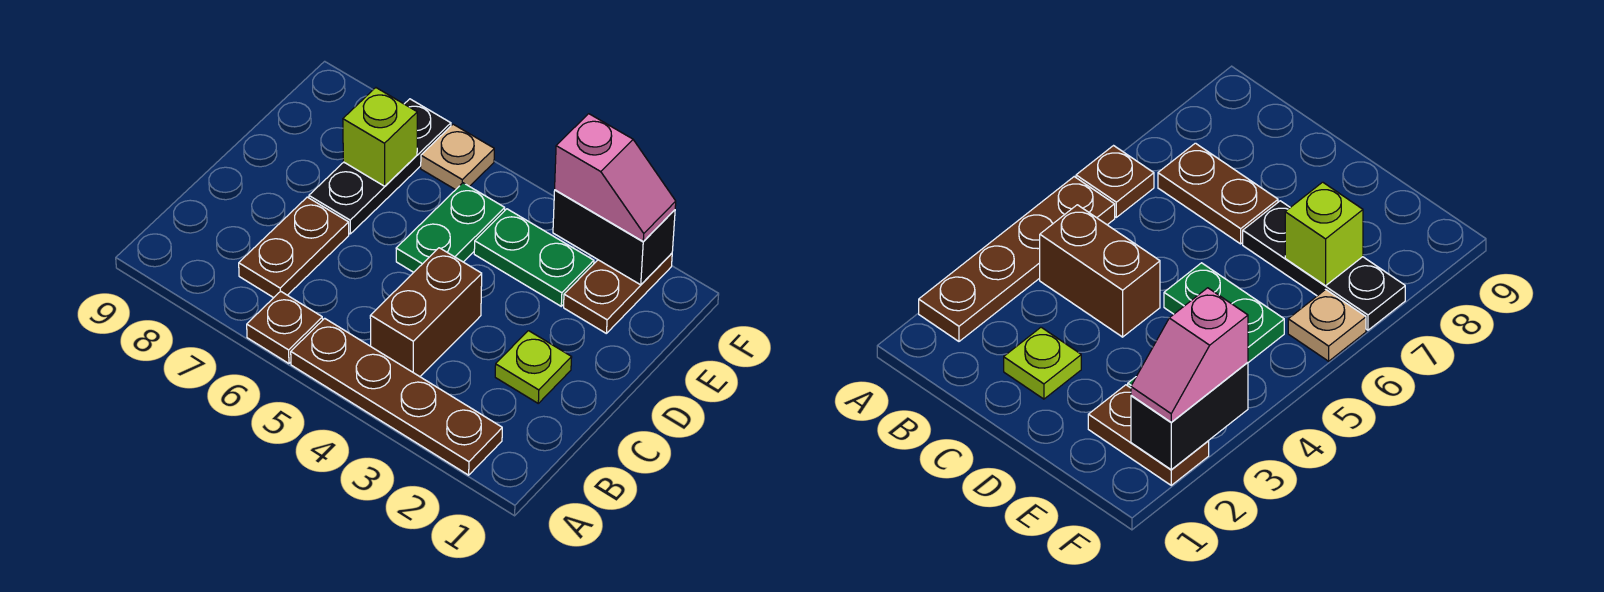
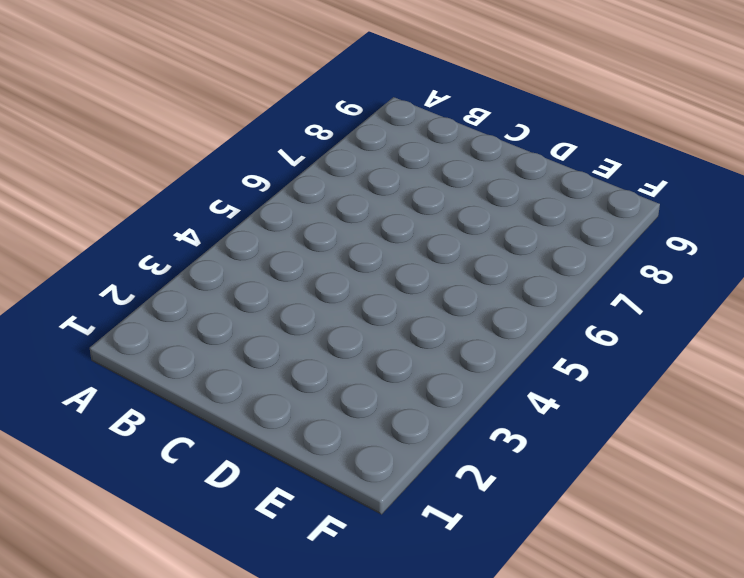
none -> brown plate A2:A5 level 1
none -> brown plate A6 level 1
none -> brown brick B4:C4 level 1

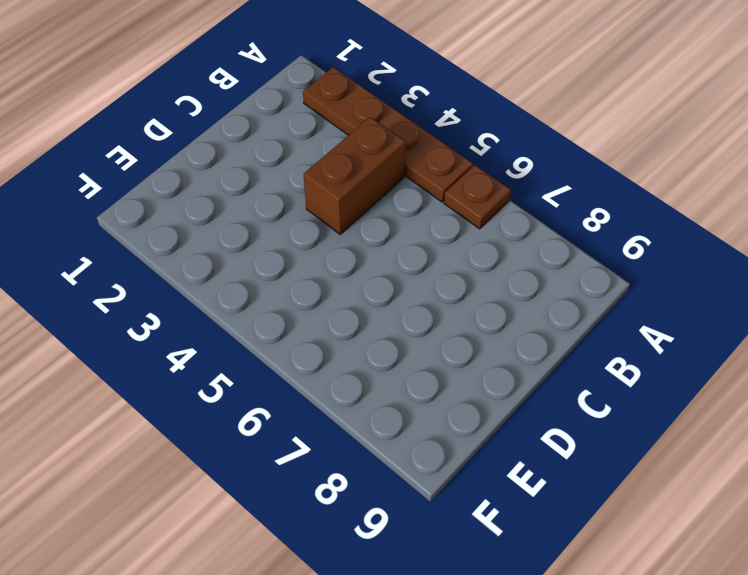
none -> brown plate B7:C7 level 1
none -> lime plate C2 level 1
none -> green plate D5:E5 level 1

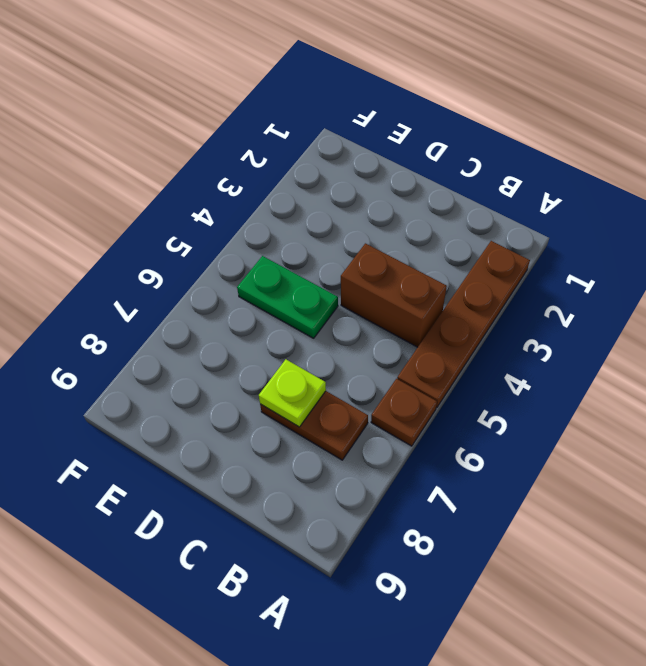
lime plate C7 level 2 -> lime plate C2 level 1
none -> black plate D7:F7 level 1
none -> brown plate E2:F2 level 1
none -> green plate E3:E4 level 1

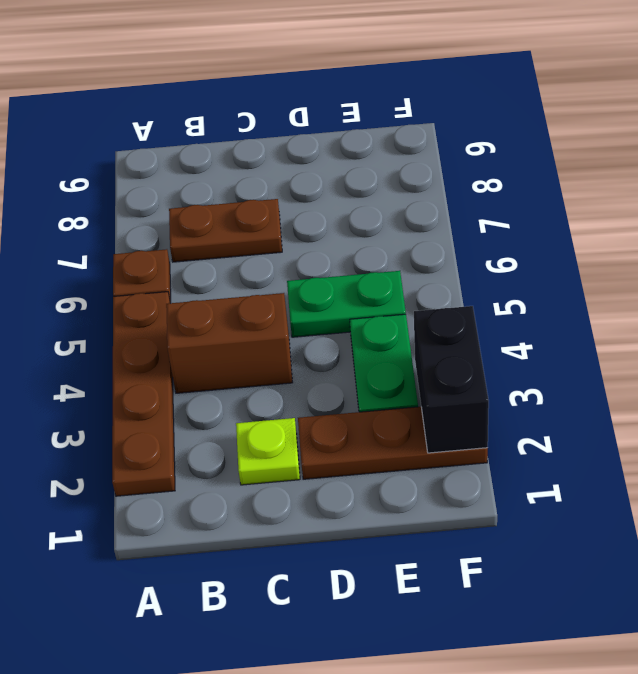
brown plate D2:F2 level 1 -> brown plate E2:F2 level 1
none -> black plate D7:F7 level 1
none -> tan plate F6 level 1
none -> lime brick E7 level 2

